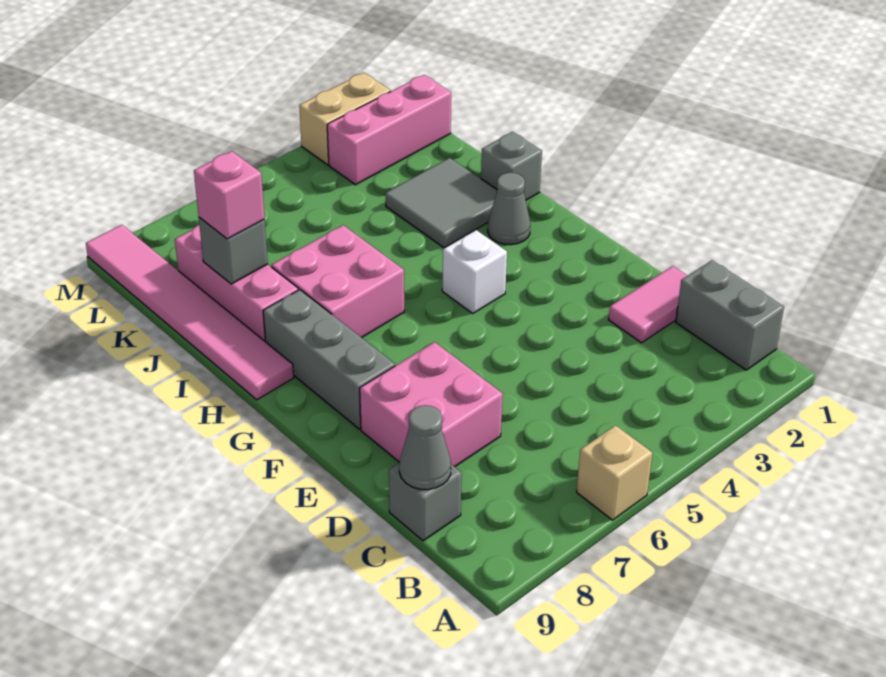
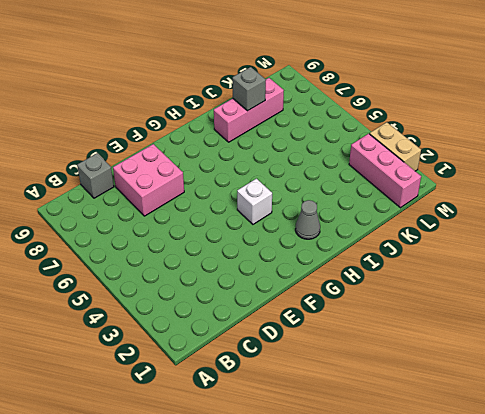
none -> tan brick A6 level 1
none -> grey brick B1:C1 level 1
none -> pink tile D1:D2 level 1

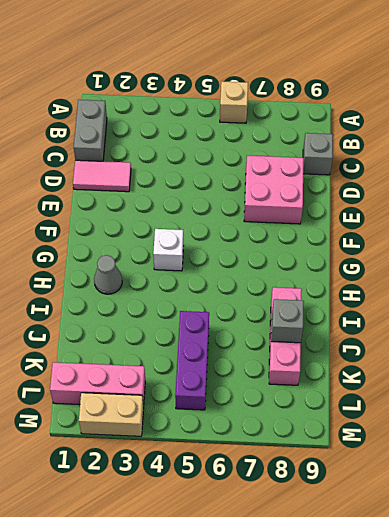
purple brick J5:L5 level 1 -> none
none -> grey brick F8:H8 level 1
none -> pink brick H6:I7 level 1
none -> pink tile H9:M9 level 1

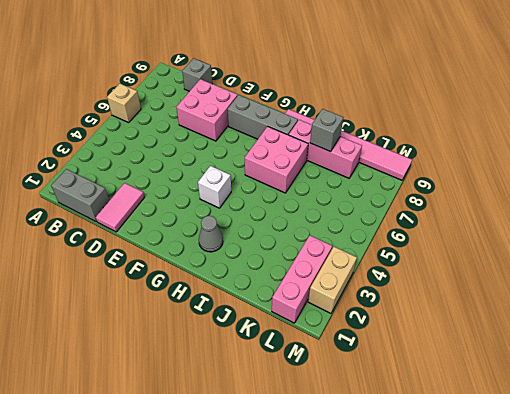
none -> grey brick I1 level 1
none -> grey tile I2:J3 level 1
none -> grey cone C9 level 2

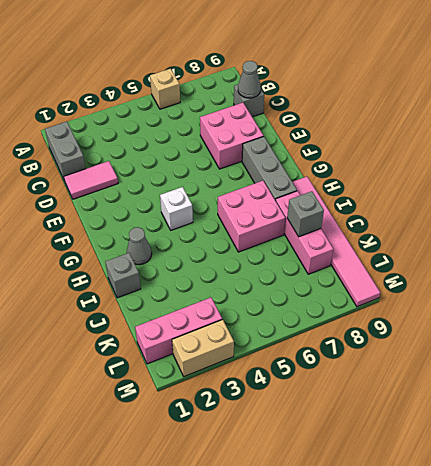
none -> grey tile I2:J3 level 1
none -> pink brick J8 level 3

